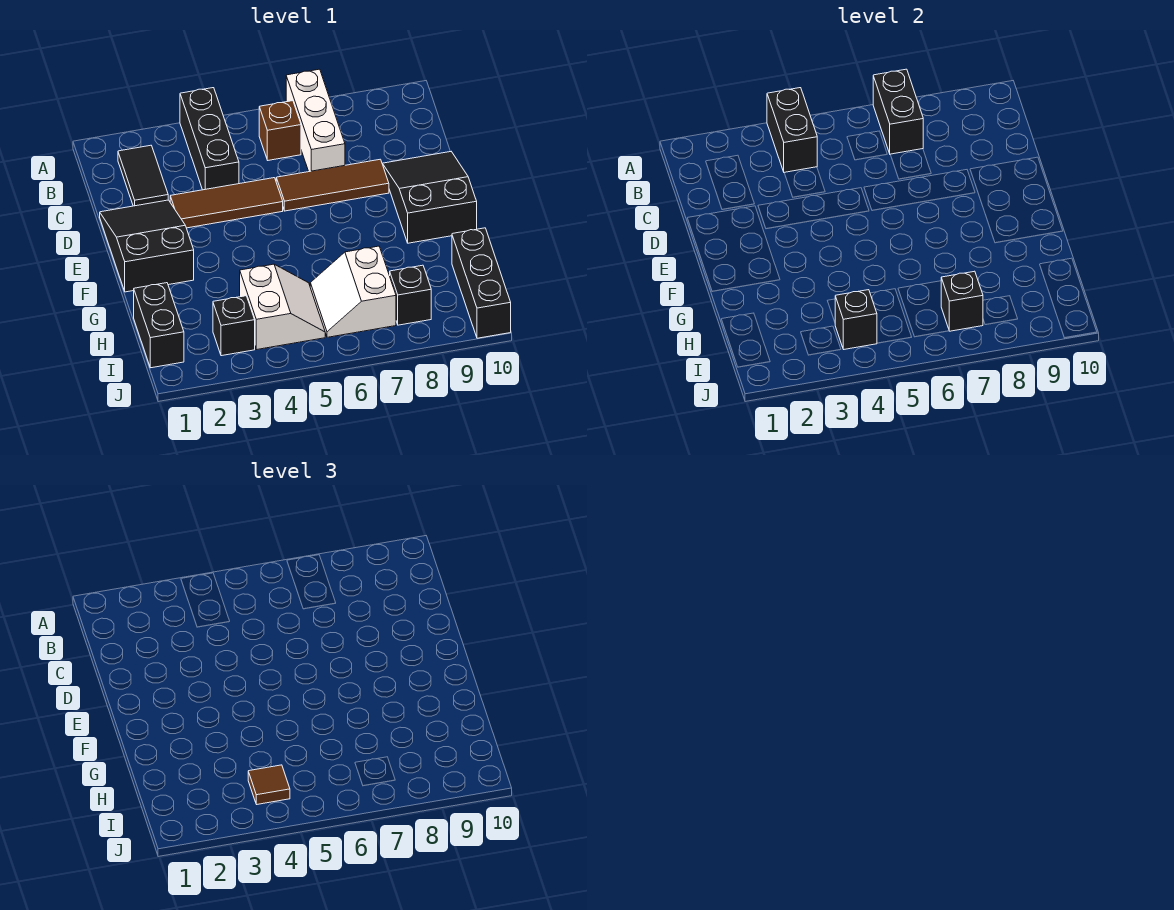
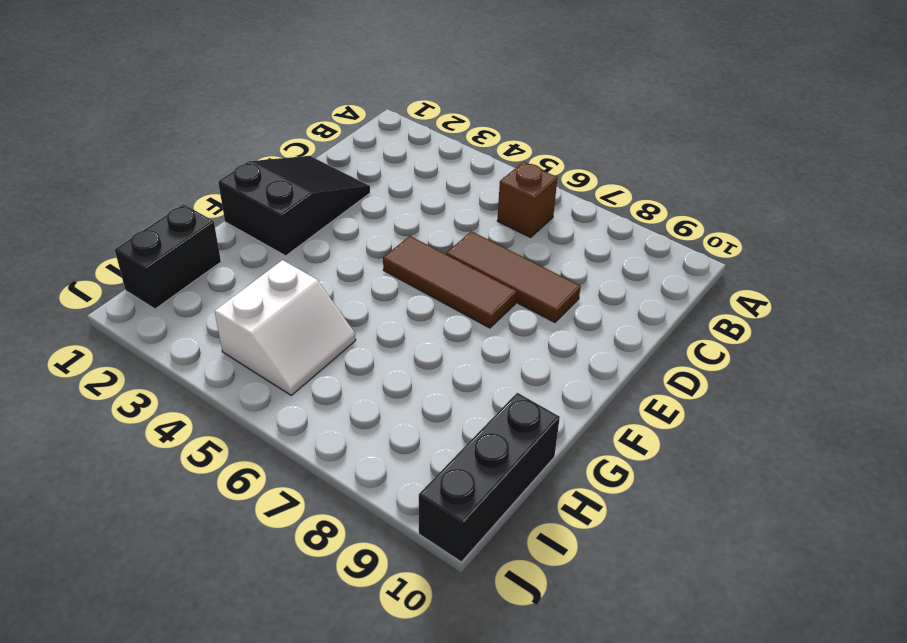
brown tile E5:E7 level 1 -> brown tile D3:D5 level 1
none -> black brick A4:C4 level 1
none -> white brick A7:C7 level 1
none -> black tile B2:C2 level 1

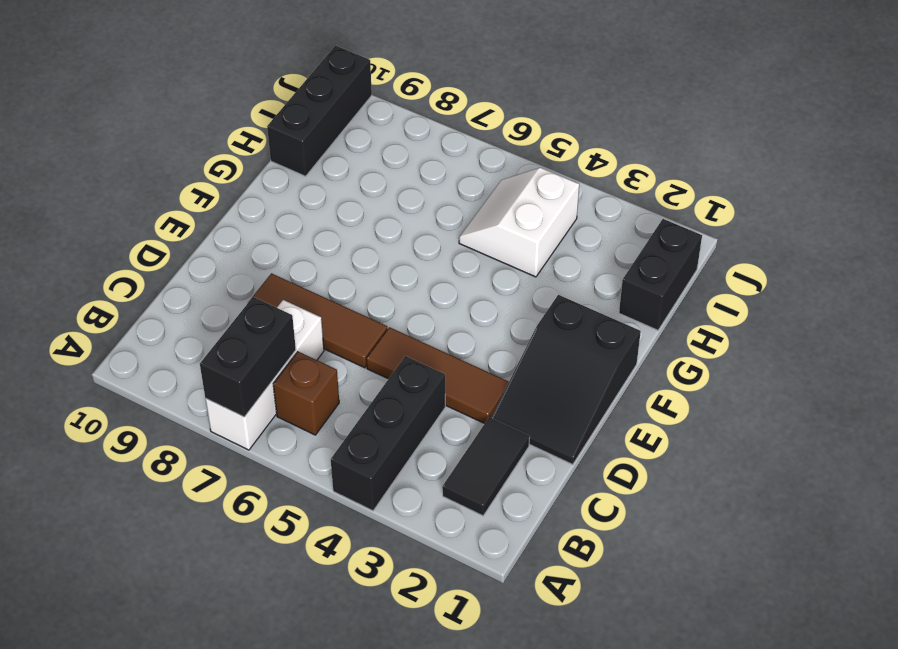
none -> black slope D9:F10 level 1 top F
none -> white slope H6:I7 level 1 top 7
none -> black brick I3 level 1

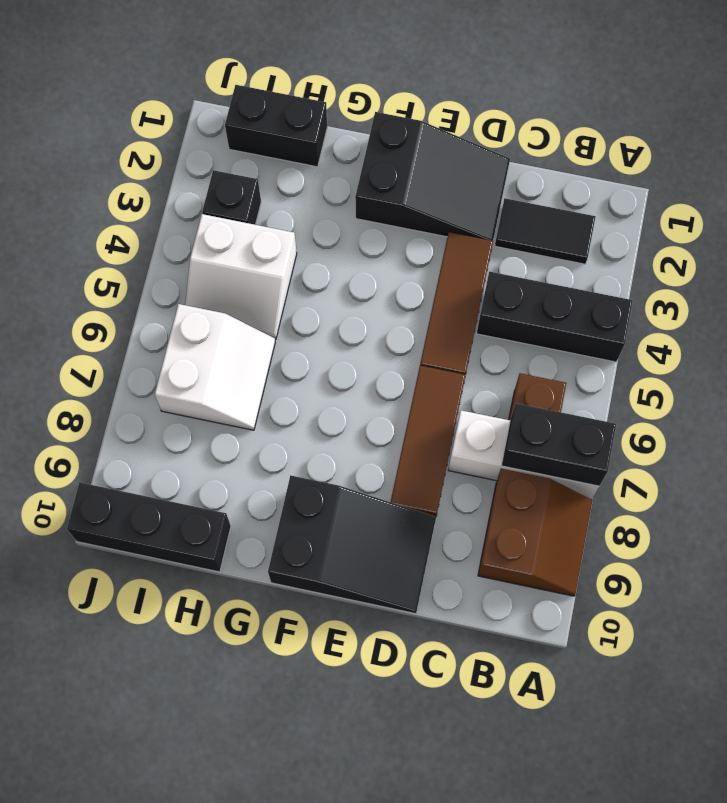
brown slope A8:B9 level 1 top B -> none
white slope H6:I7 level 1 top I -> white slope H6:I7 level 1 top 7
none -> black brick I8 level 1
none -> black brick A4:B4 level 2
none -> black brick I4 level 2

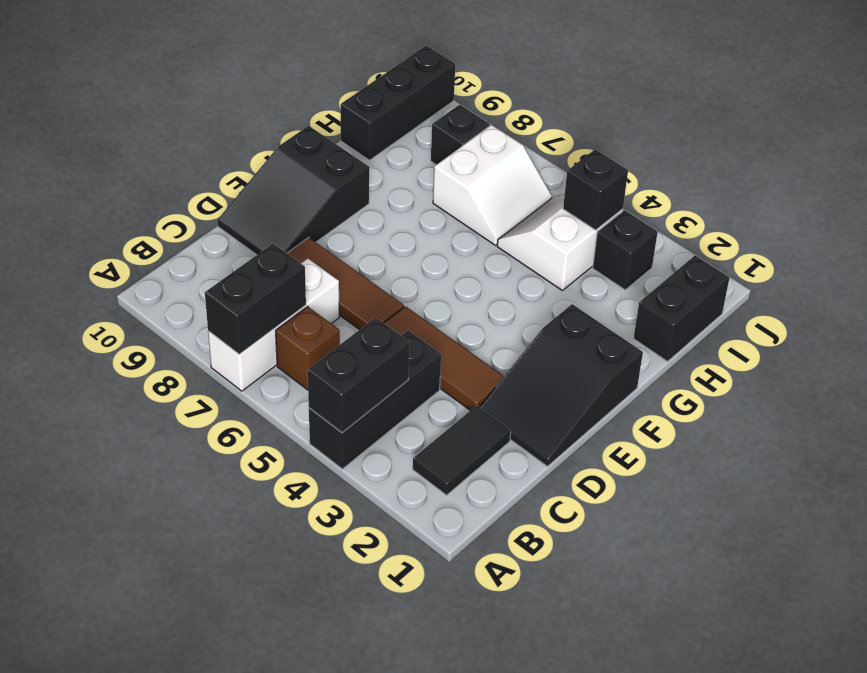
none -> black brick I7 level 2
none -> brown tile I4 level 3

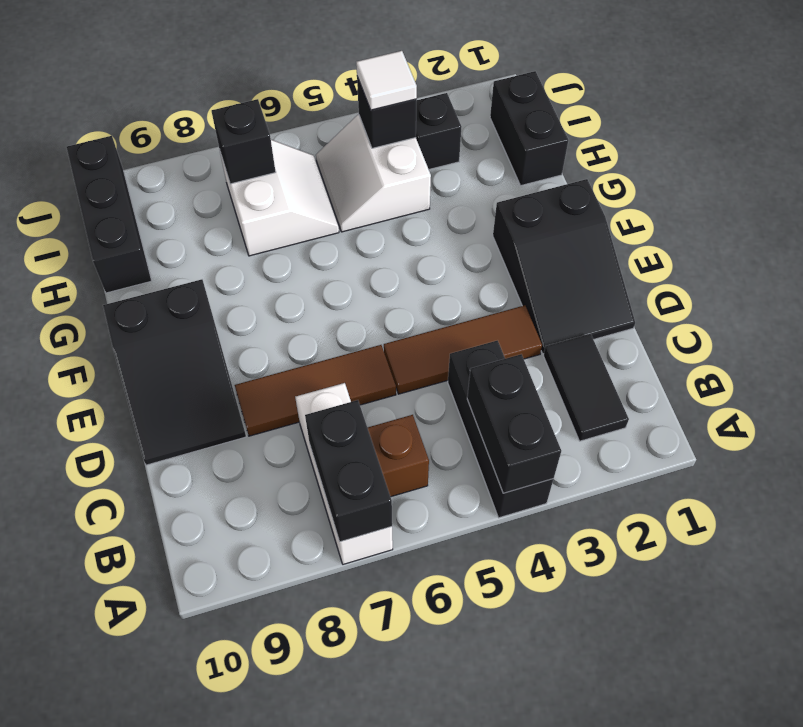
white tile I4 level 3 -> brown tile I4 level 3
none -> black brick I8 level 1

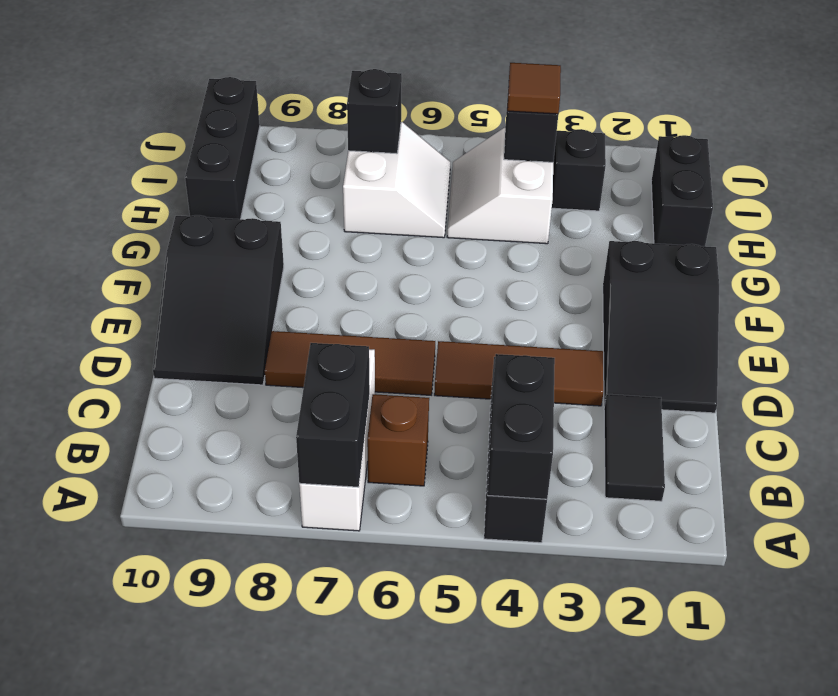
none -> black brick I8 level 1

